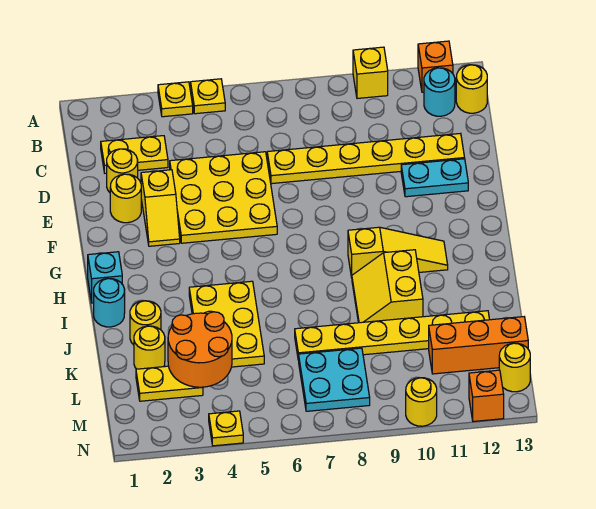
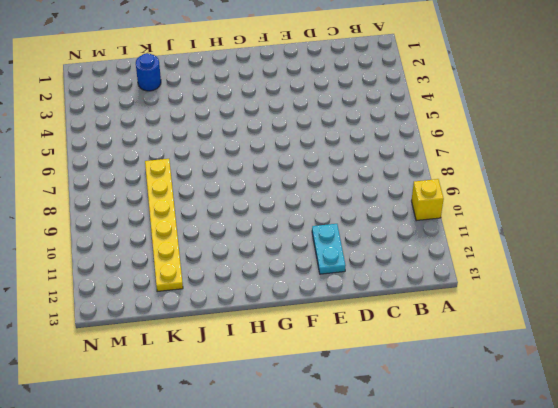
blue round brick K2 level 1 -> yellow round brick K2 level 1
none -> yellow plate A4 level 1
none -> yellow plate A5 level 1
none -> orange brick A12 level 1

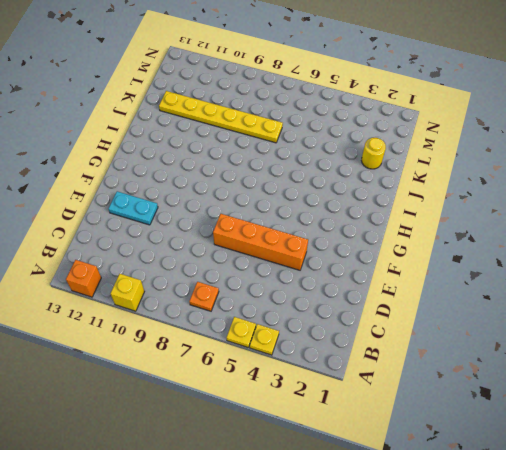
orange plate B7 level 1 -> none
orange brick E4:E7 level 1 -> yellow plate D4:F6 level 1
none -> cyan round brick B12 level 1
none -> yellow round brick B13 level 1
none -> yellow plate C2:C3 level 1

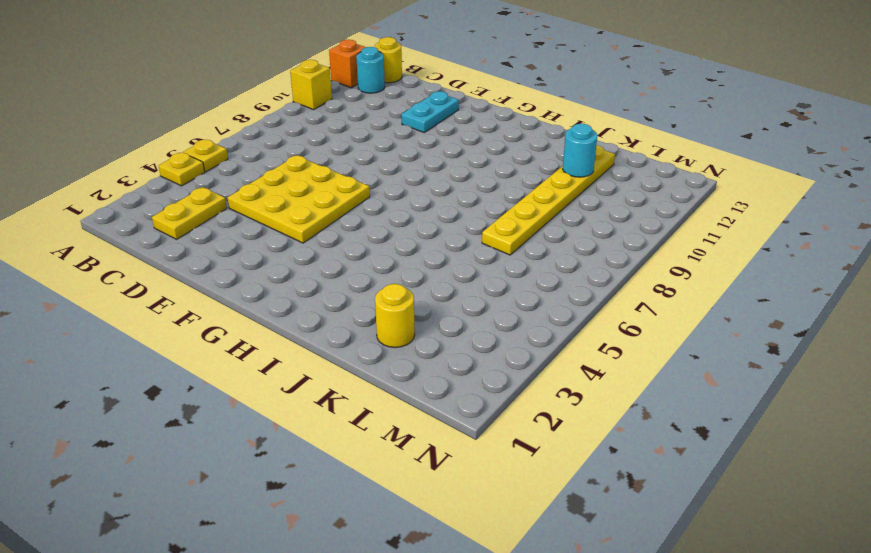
cyan round brick K11 level 2 -> cyan round brick I1 level 1
none -> yellow round brick D2 level 1
none -> yellow plate D7:D12 level 1
none -> yellow round brick E2 level 1

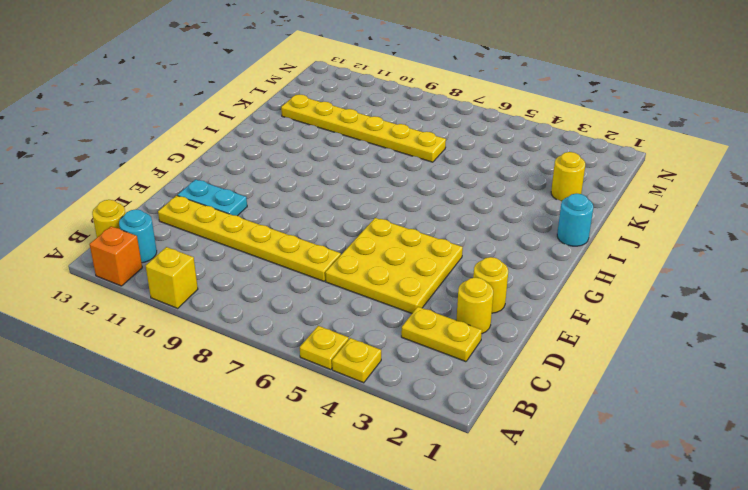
none -> yellow slope E3:F3 level 1 top E
none -> cyan brick H1 level 1
none -> yellow slope H9:H11 level 1 top 9

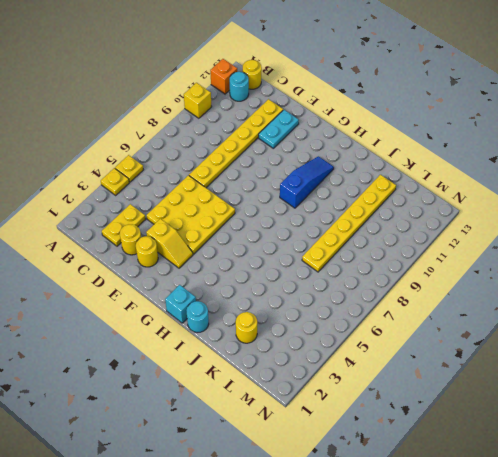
blue slope H9:H11 level 1 top 9 -> yellow slope H9:H11 level 1 top 9
none -> yellow plate I4:K5 level 1
none -> yellow slope I9:J10 level 1 top 10
none -> yellow round brick J2 level 1

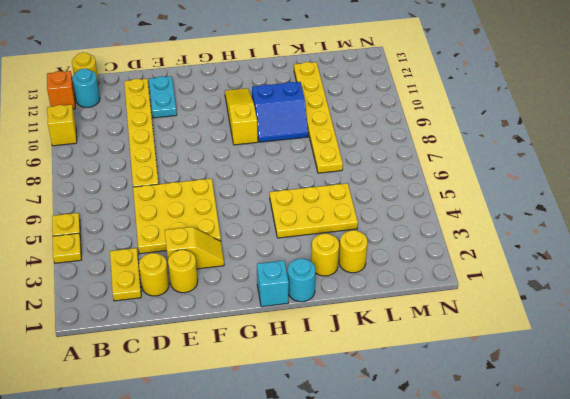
blue slope I9:J10 level 1 top 10 -> yellow slope I9:J10 level 1 top 10
none -> yellow plate L2:L3 level 1
none -> cyan plate L7:M8 level 1
none -> orange brick L11:L13 level 1

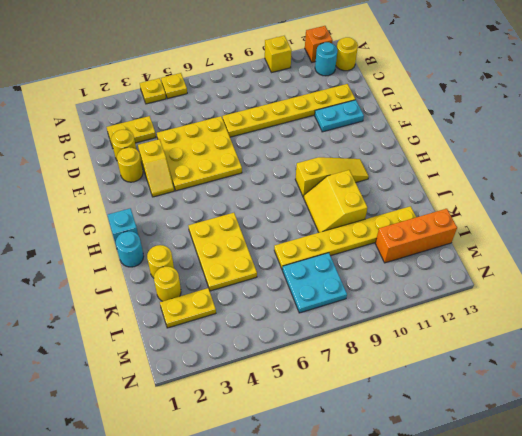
none -> yellow round brick M13 level 1
none -> yellow plate N4 level 1
none -> yellow round brick N10 level 1

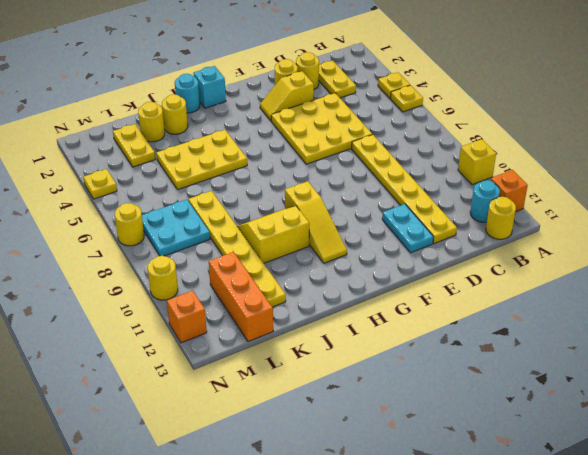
yellow round brick N7 level 1 -> yellow round brick M13 level 1
none -> orange round brick K3:L4 level 2

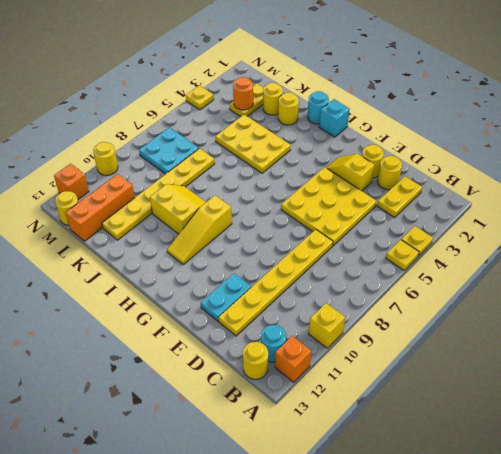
orange round brick L3 level 2 -> orange round brick K3:L4 level 2

